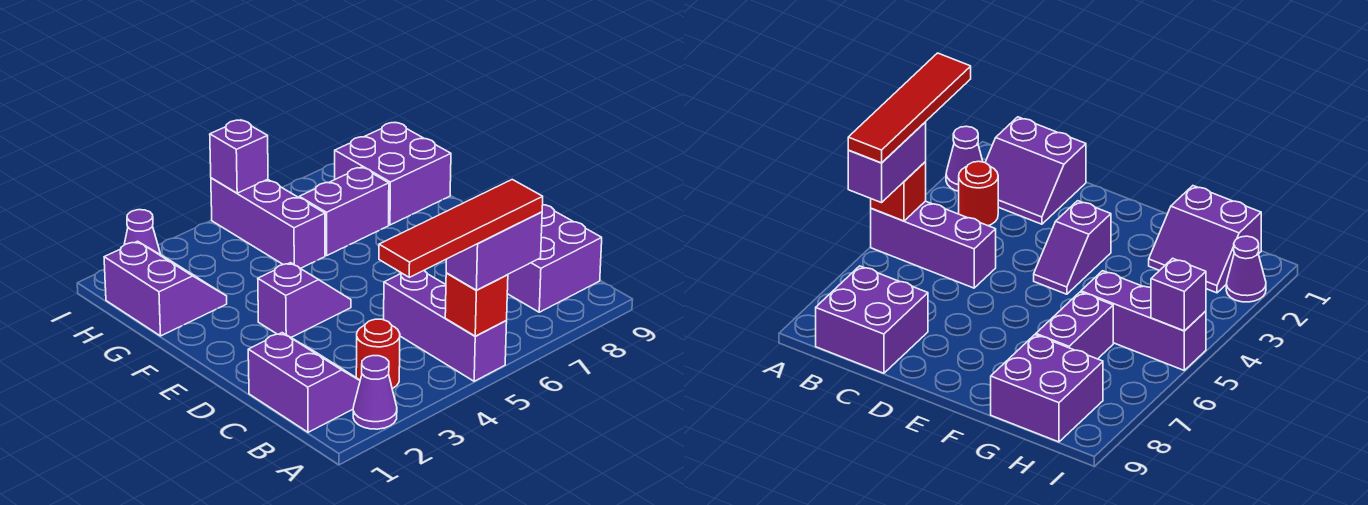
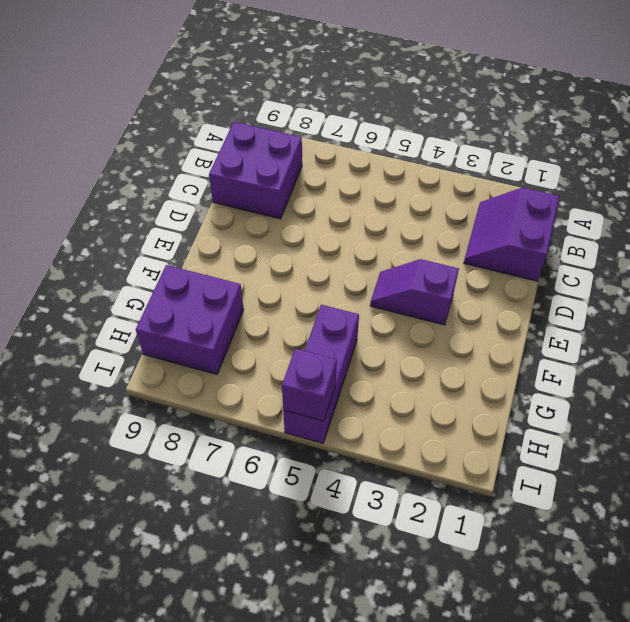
none -> purple cone A2 level 1
none -> purple brick A5:C5 level 1
none -> red round brick B3 level 1

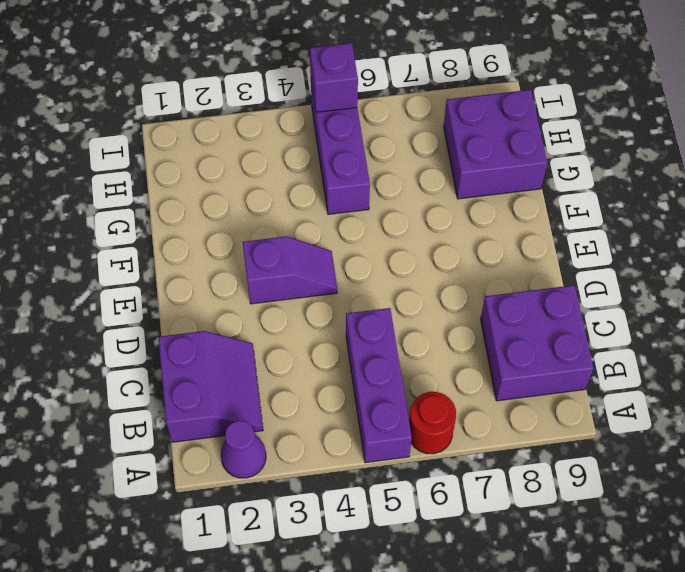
red round brick A6 level 1 -> red round brick B3 level 1
none -> purple slope G1:H2 level 1 top 1
none -> purple brick G6:G7 level 1
none -> purple cone I2 level 1

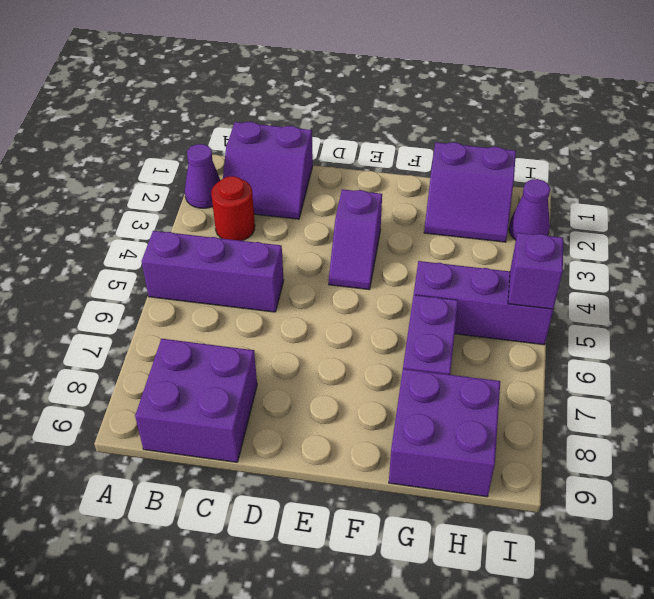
none -> red brick A5 level 2
none -> purple brick A5:A6 level 3
none -> red tile A3:A6 level 4

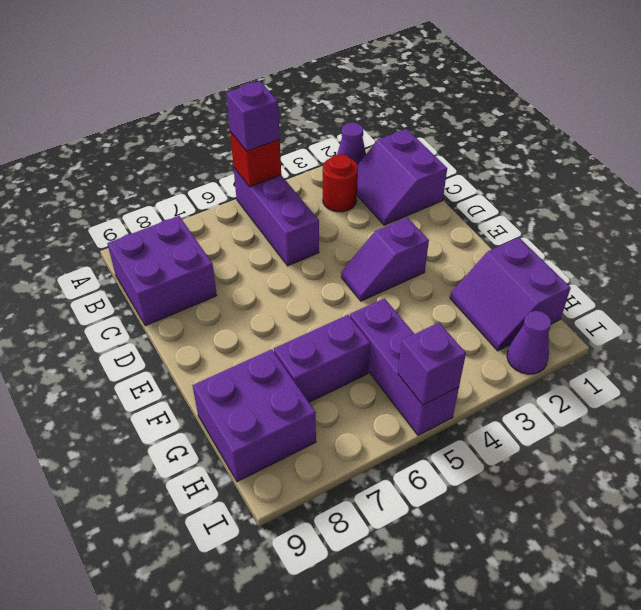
purple brick A5 level 3 -> purple brick A5:A6 level 3
none -> red tile A3:A6 level 4

